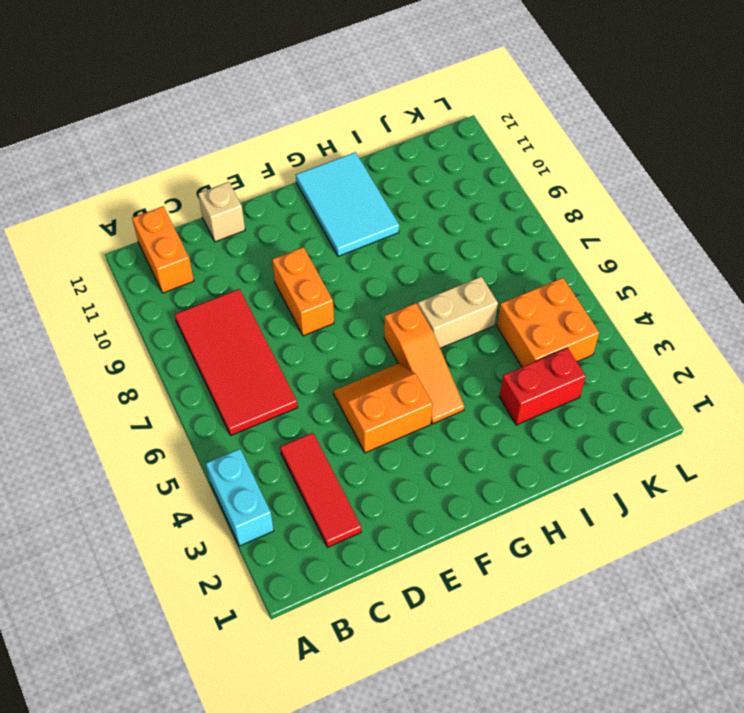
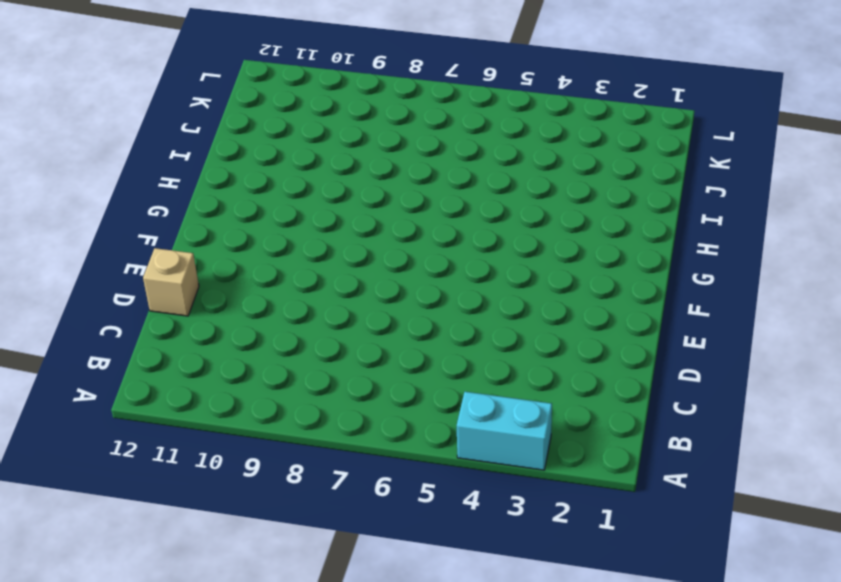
none -> red tile B6:C9 level 1
none -> orange brick B11:B12 level 1
none -> red tile C2:C4 level 1

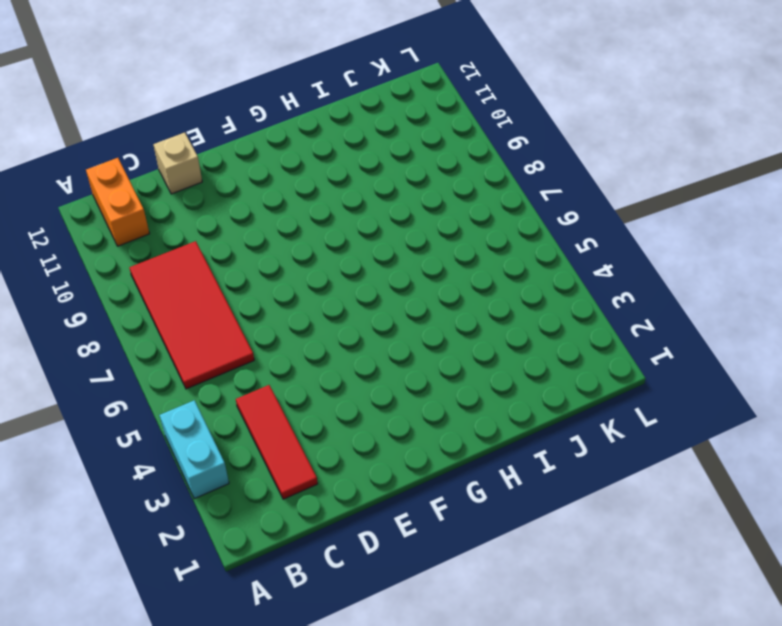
none -> orange slope E4:F5 level 1 top 4
none -> orange brick E8:E9 level 1
none -> orange slope G4:G6 level 1 top 6

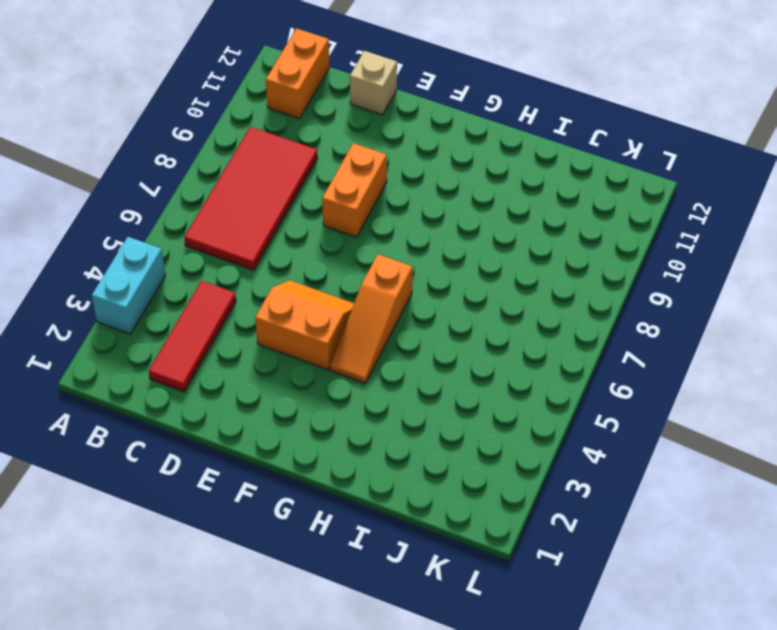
none -> cyan tile G10:H12 level 1
none -> tan brick H6:I6 level 1
none -> red brick I3:J3 level 1

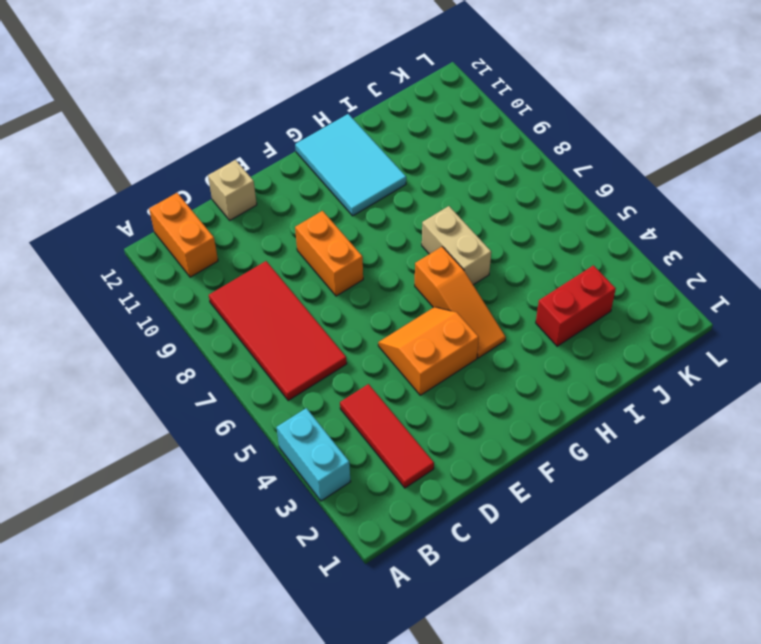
tan brick H6:H7 level 1 -> tan brick H6:I6 level 1
none -> orange brick J4:K5 level 1

